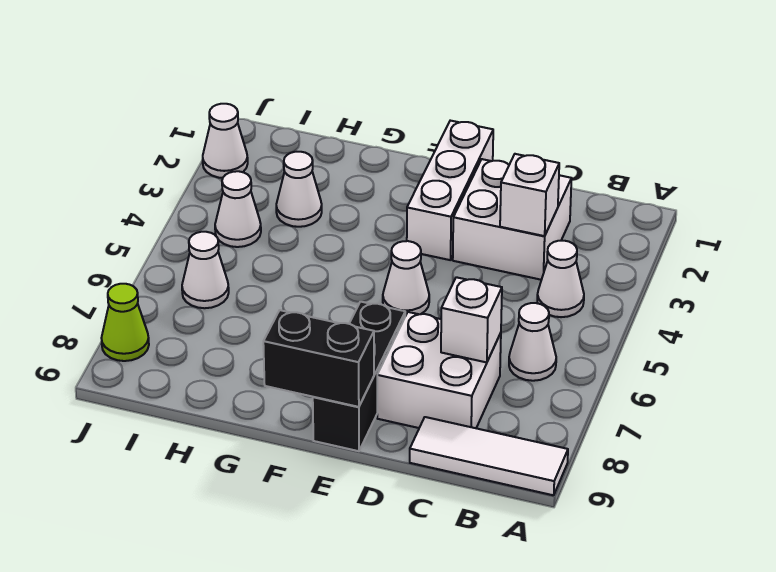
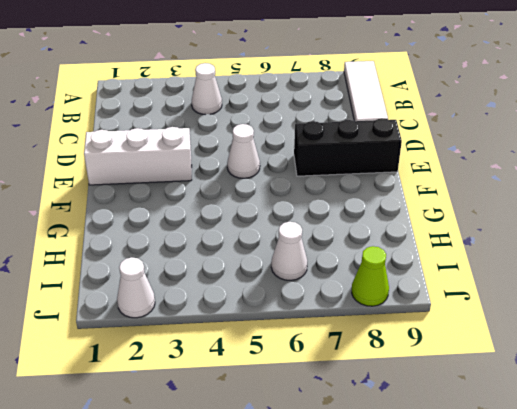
none -> white cone B6 level 1
none -> white brick C2:D3 level 1
none -> white brick C7:D8 level 1

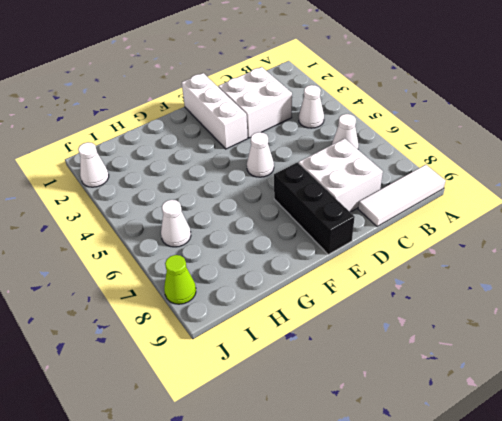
none -> white cone H3 level 1
none -> white cone I4 level 1
none -> white brick C3 level 2

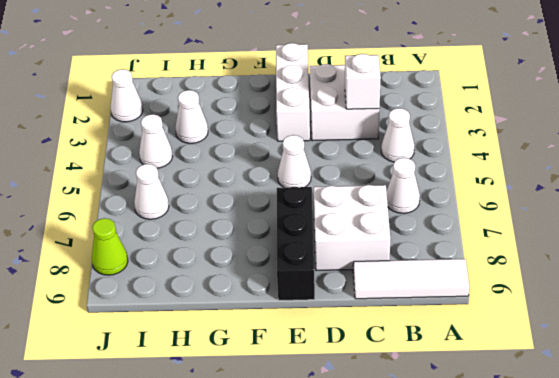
none -> white brick C7 level 2
none -> black brick E9:F9 level 2

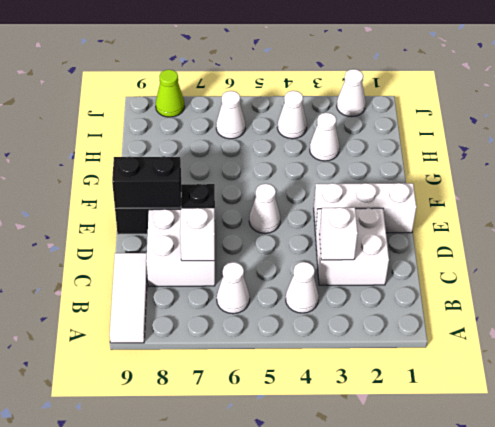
black brick E8:E9 level 2 -> black brick E9:F9 level 2

